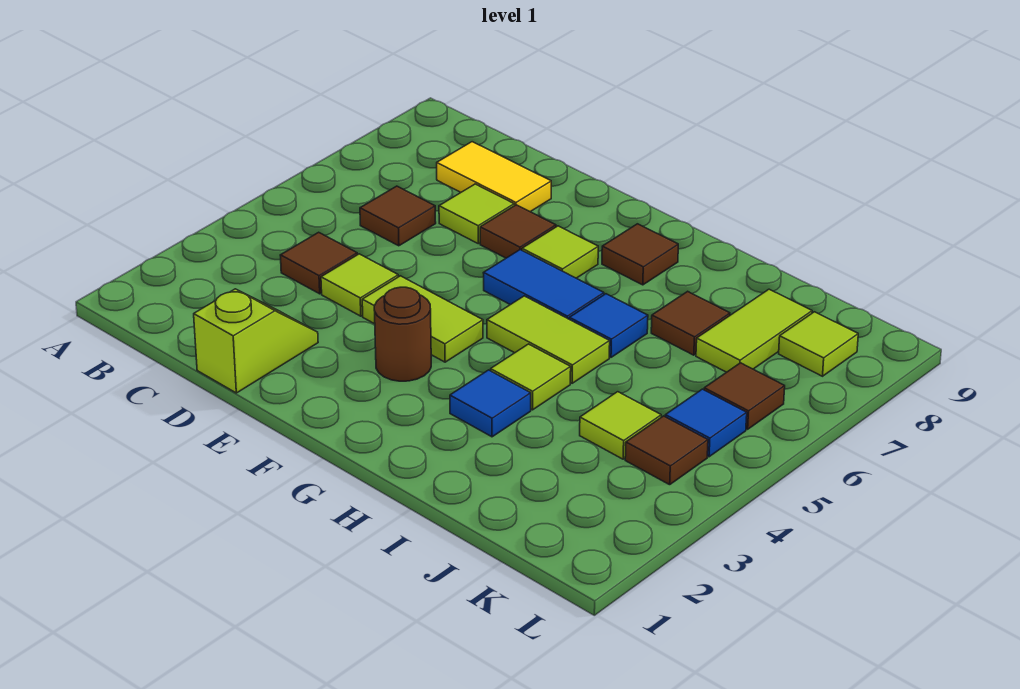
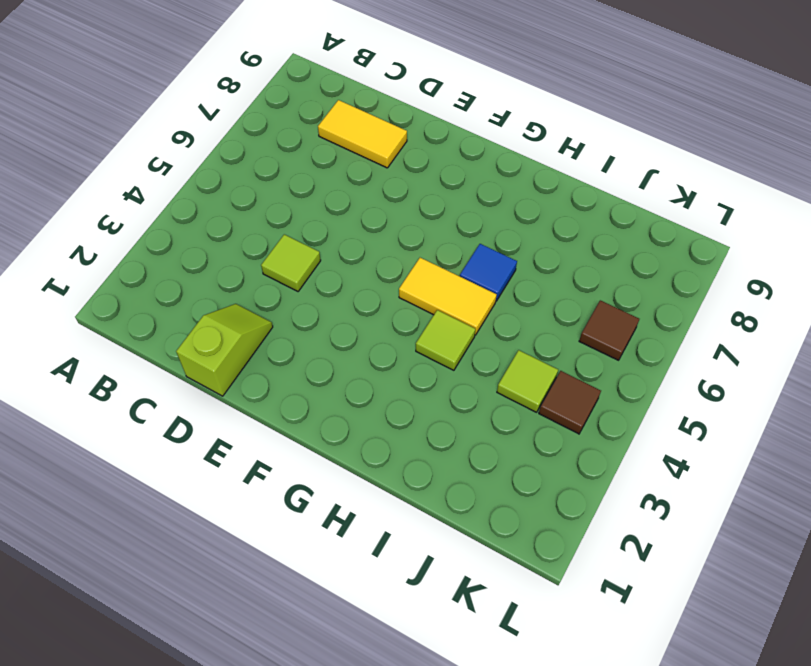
yellow tile G5:H5 level 1 -> lime tile G5:H5 level 1
none -> brown tile C4 level 1
none -> brown tile C6 level 1
none -> lime tile D7 level 1

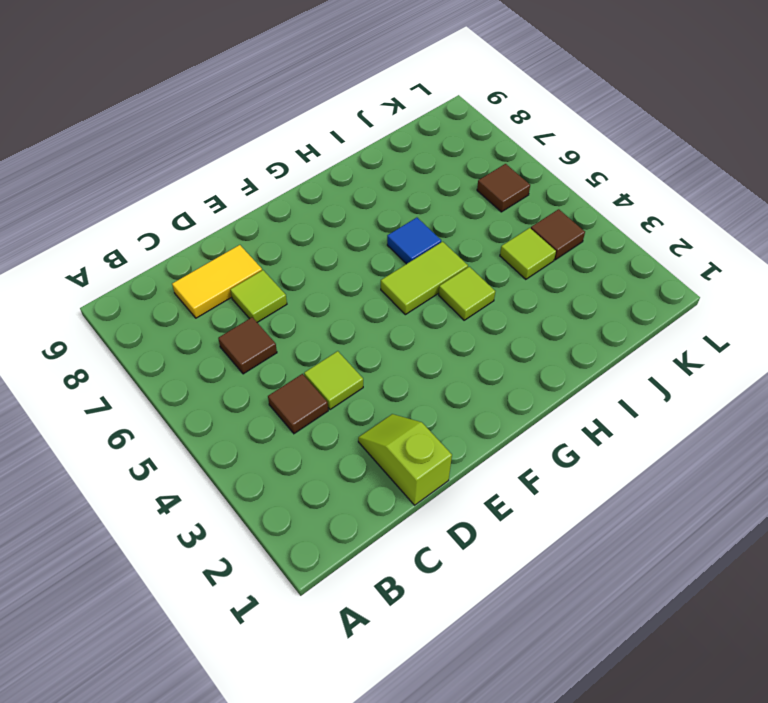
none -> lime tile E4:F4 level 1
none -> brown tile E7 level 1
none -> brown round brick F3 level 1

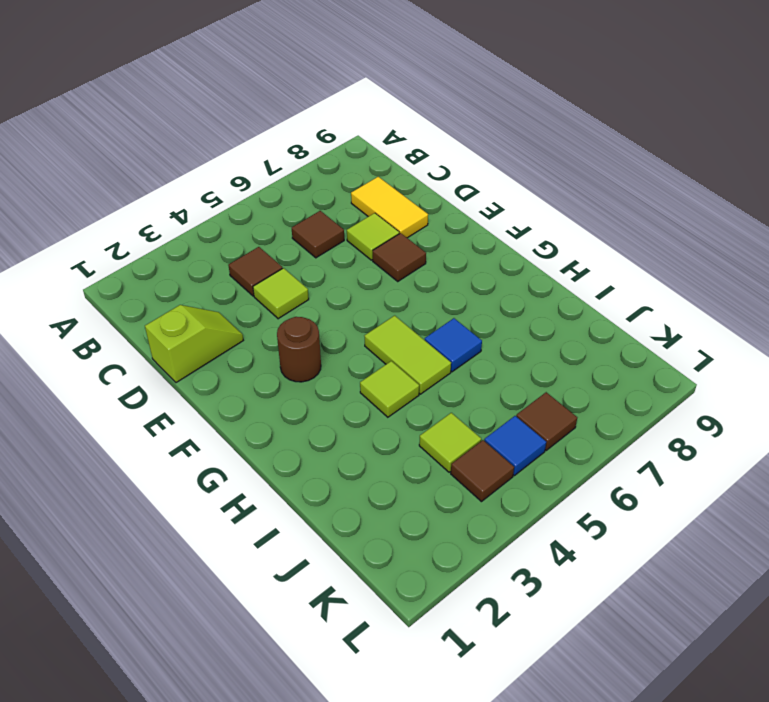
none -> lime tile E4:F4 level 1
none -> blue tile F6:G6 level 1
none -> lime tile F7 level 1

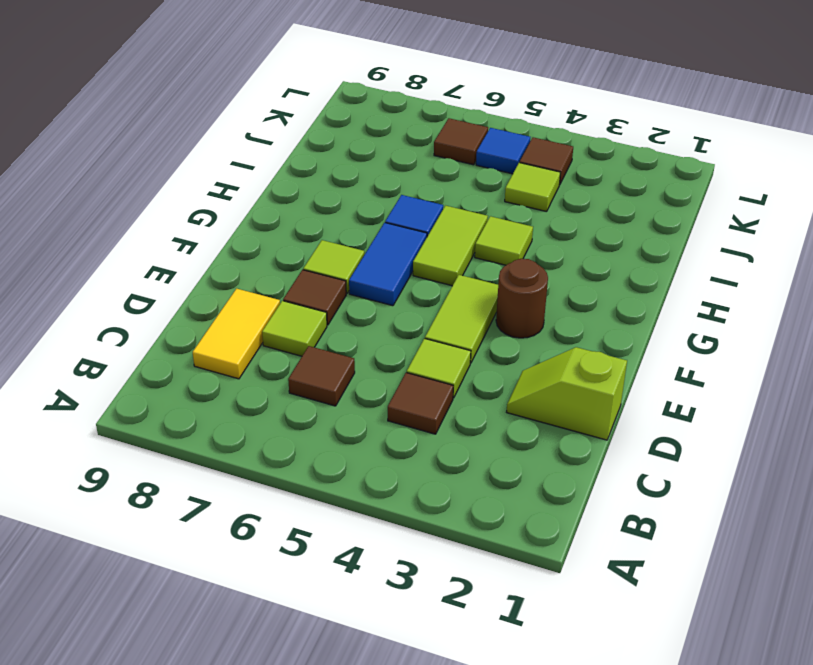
none -> brown tile G8 level 1
none -> blue tile H3 level 1
none -> brown tile I7 level 1

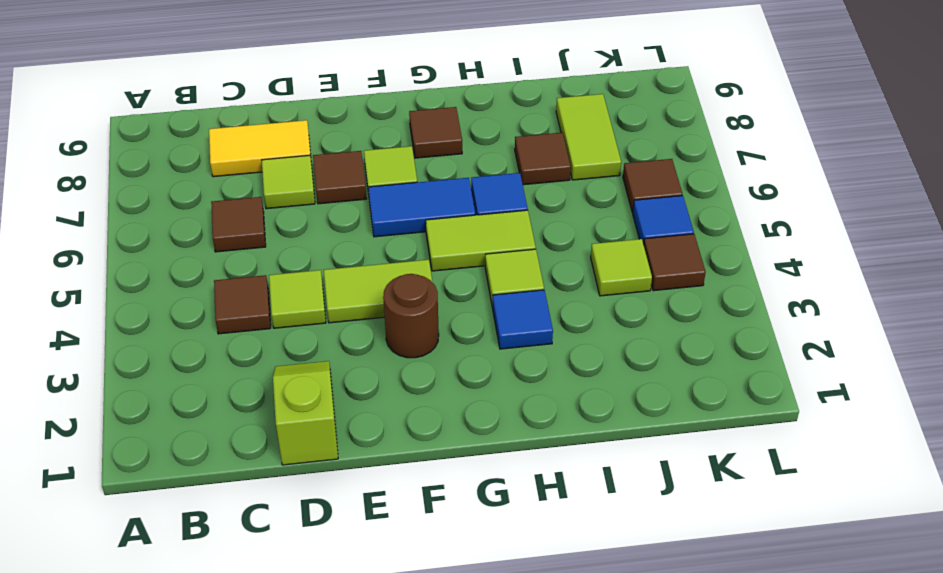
none -> lime tile K8 level 1

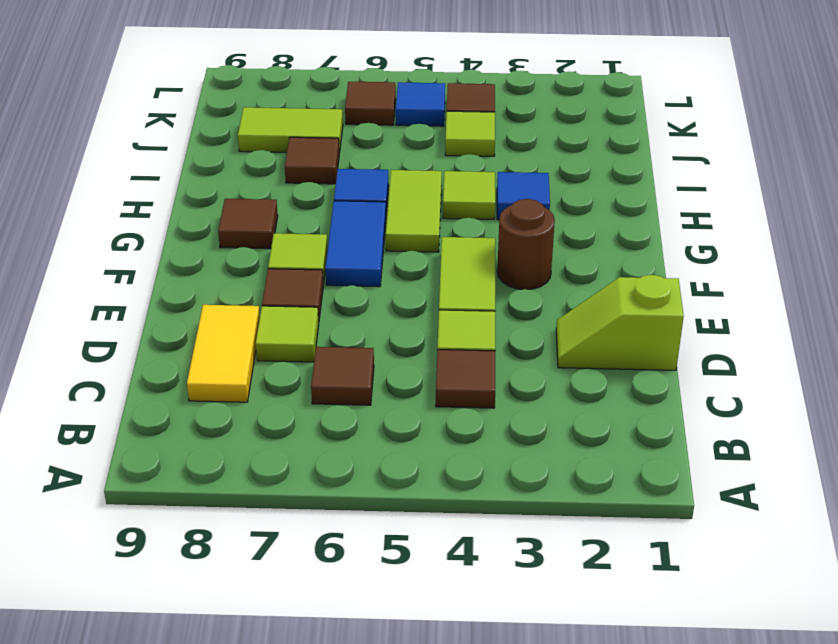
none -> lime tile K8 level 1

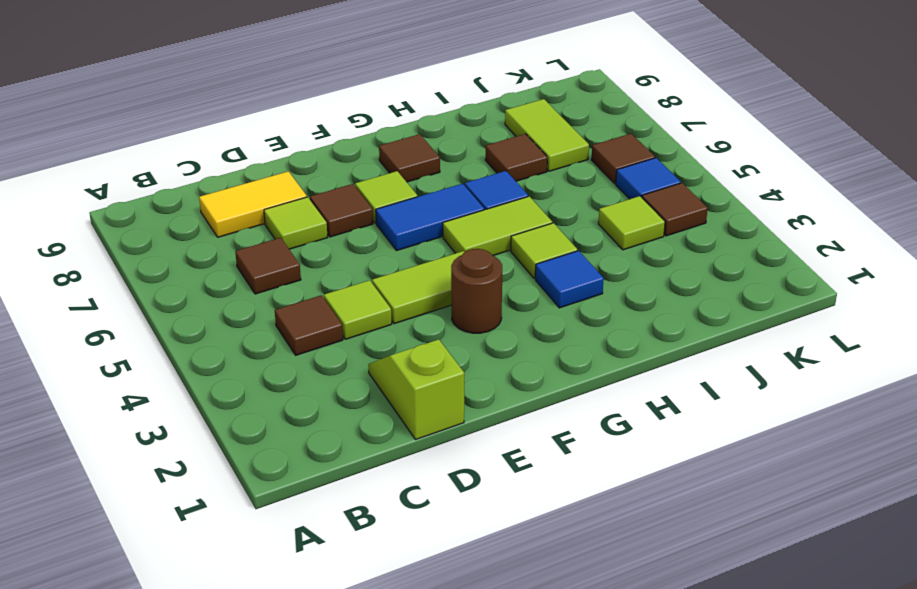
none -> lime tile K8 level 1

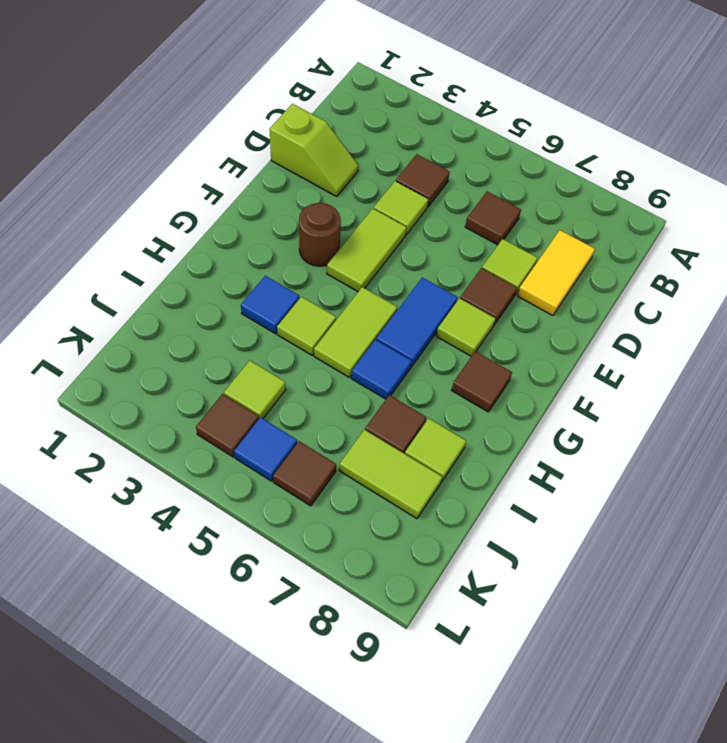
lime tile I8 level 1 -> lime tile K8 level 1

